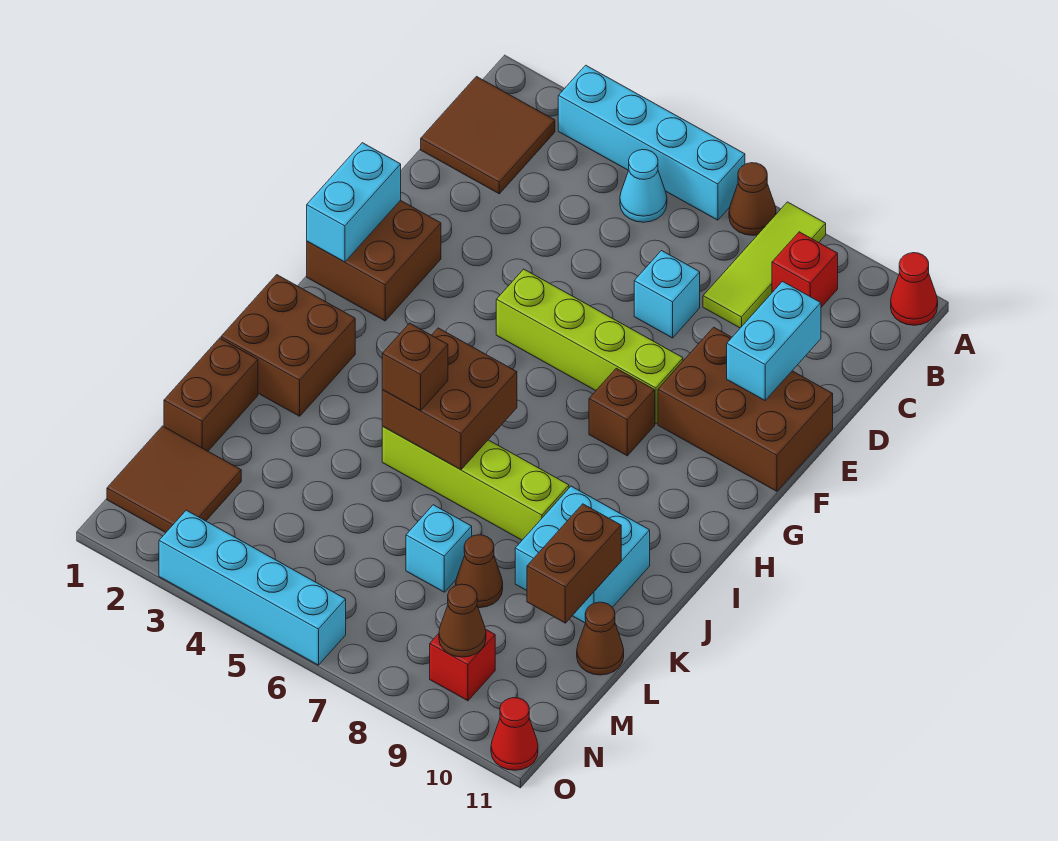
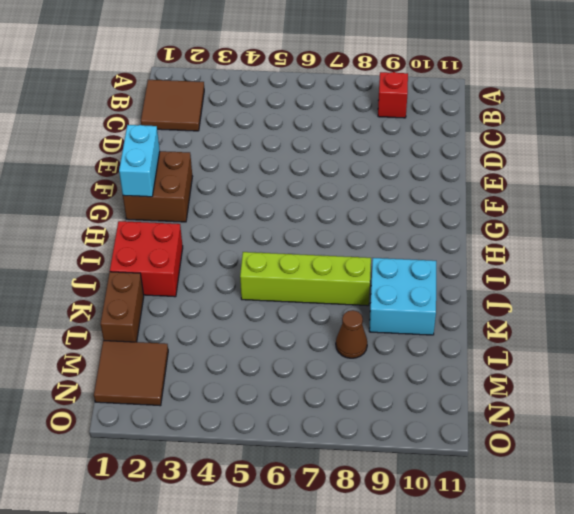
red brick I1:J2 level 1 -> brown brick I1:J2 level 1
none -> cyan brick A3:A6 level 1
none -> brown cone A7 level 1
none -> lime tile A8:C8 level 1

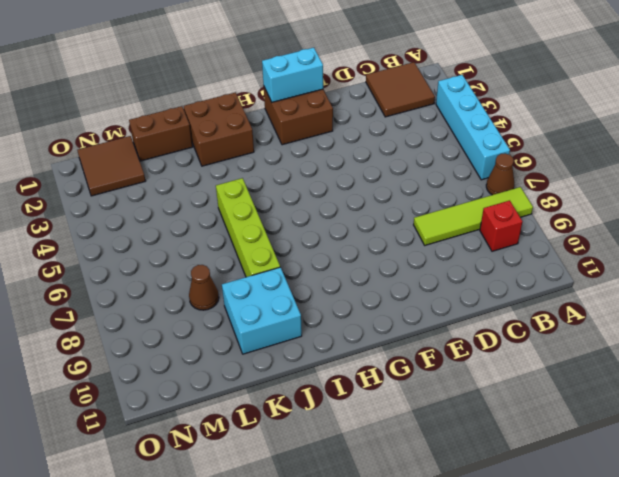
lime tile A8:D8 level 1 -> lime tile A8:C8 level 1
none -> red cone A11 level 1
none -> cyan cone B5 level 1
none -> cyan brick D7 level 1

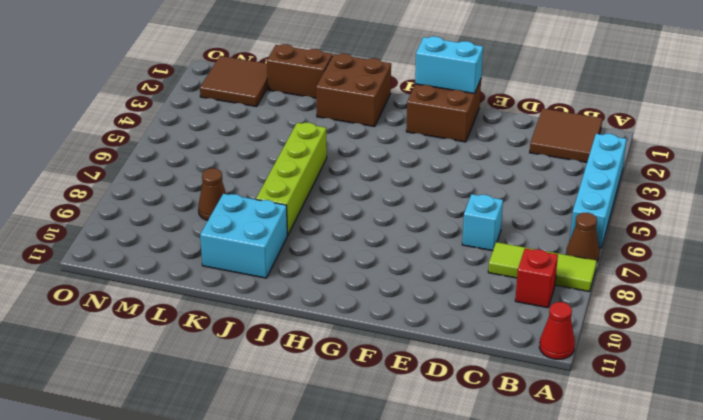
none -> cyan cone B5 level 1
none -> brown brick E9:F11 level 1
none -> lime brick F5:F8 level 1

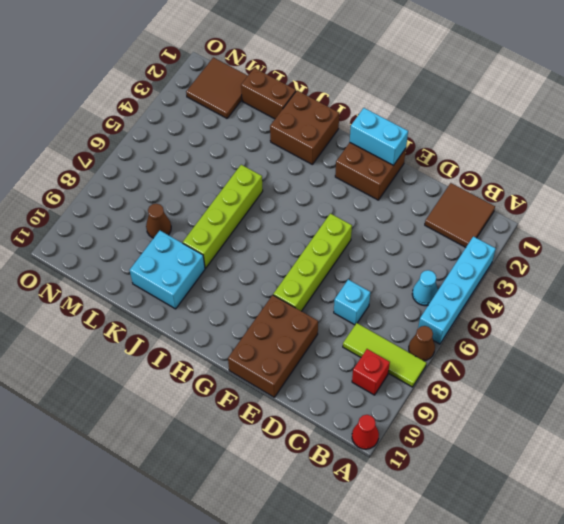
none -> brown brick G8 level 1
none -> cyan brick L7 level 1
none -> brown cone L11 level 1

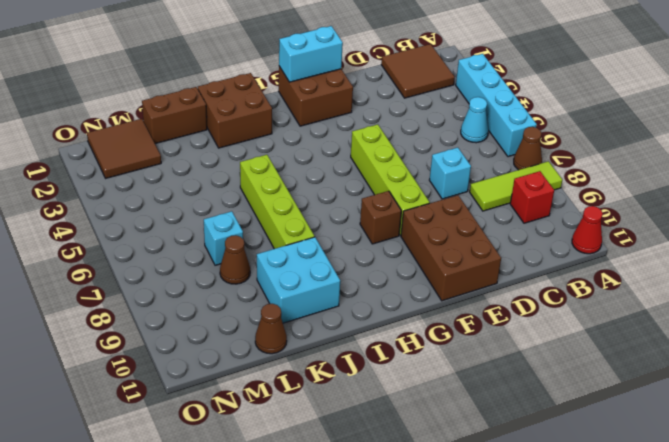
none -> red brick N9 level 1
none -> cyan brick O3:O6 level 1
none -> red cone O11 level 1

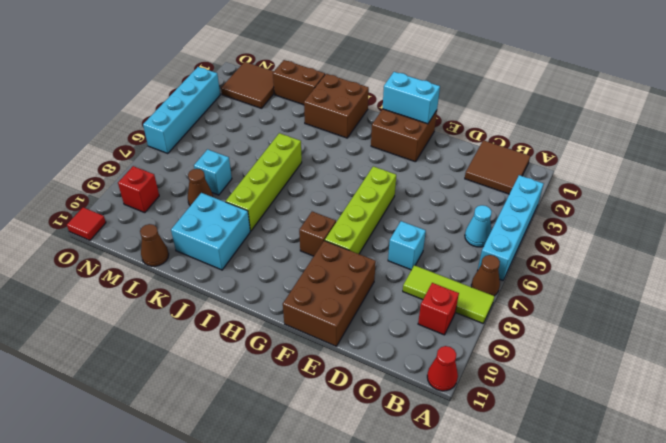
red tile O11 level 1 -> red cone O11 level 1
none -> cyan brick D10:E10 level 2
none -> brown brick I5:J6 level 2
none -> brown brick K10:L10 level 2

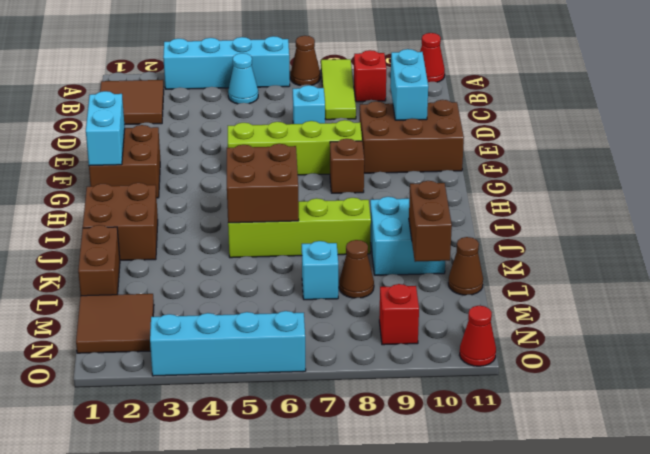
none -> brown cone N9 level 2
none -> brown brick J5 level 3

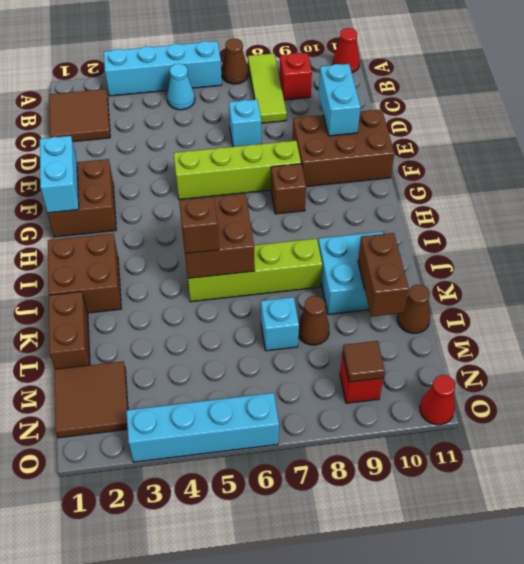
brown tile N9 level 2 -> brown cone N9 level 2

